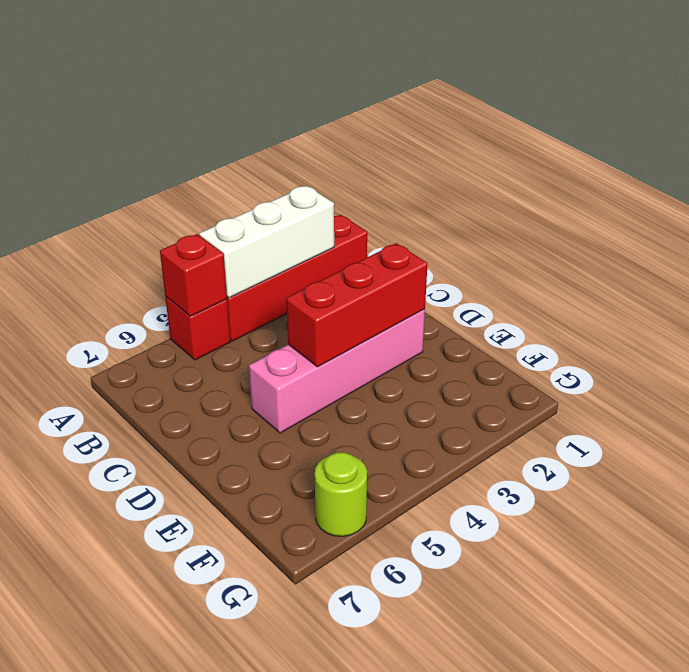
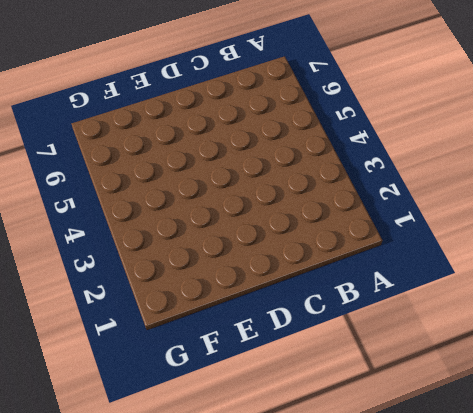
none -> red brick A1:A4 level 1
none -> red brick A5 level 1

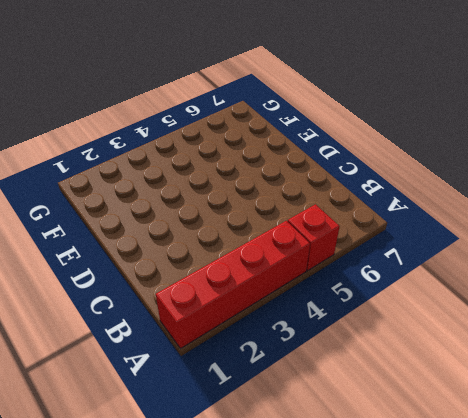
none -> pink brick D2:D5 level 1
none -> lime round brick G6 level 1

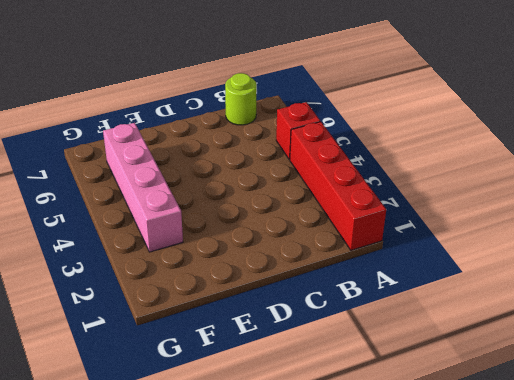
lime round brick B7 level 1 -> lime round brick G6 level 1
pink brick F3:F6 level 1 -> pink brick D2:D5 level 1
none -> white brick A2:A4 level 2
none -> red brick A5 level 2

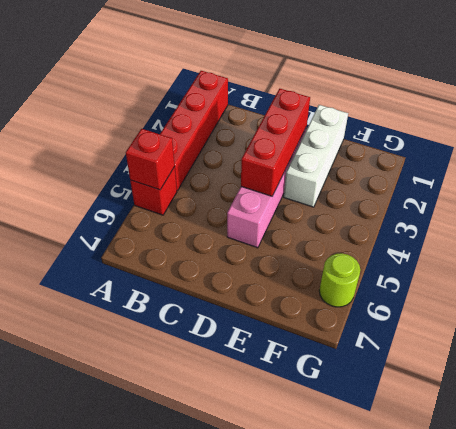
white brick E1:E3 level 1 -> white brick A2:A4 level 2

